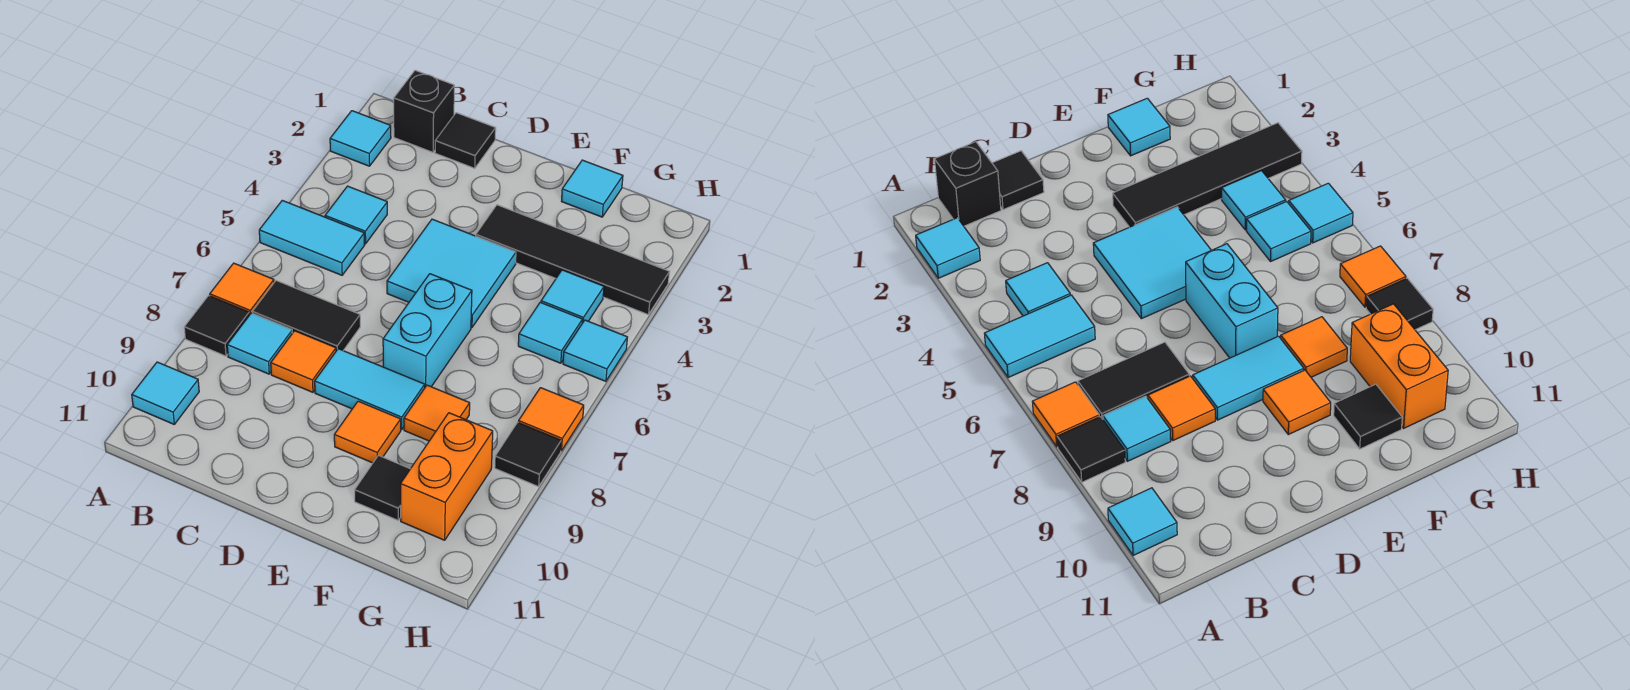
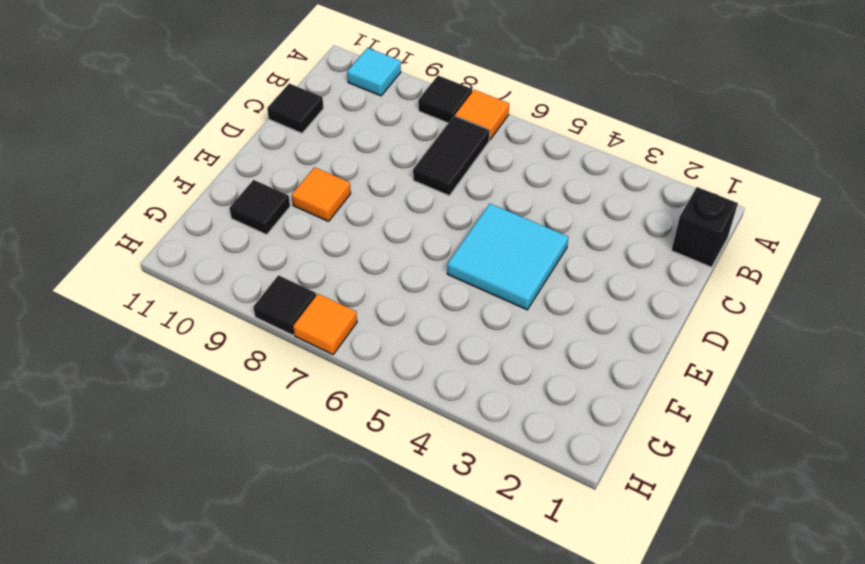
black tile C11 level 1 -> black tile C1 level 1
none -> cyan tile A2 level 1
none -> cyan tile A5:B5 level 1
none -> cyan tile B4 level 1

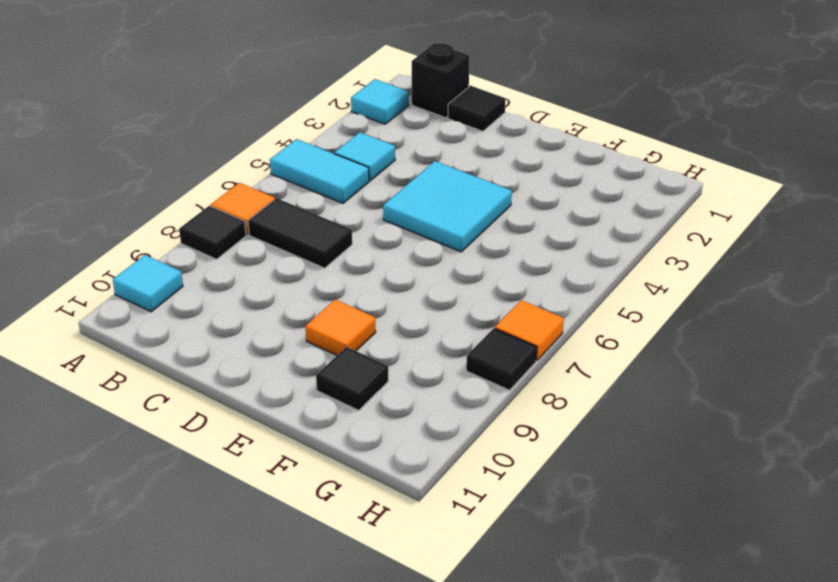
none -> cyan tile B8 level 1
none -> orange tile C8 level 1
none -> cyan tile D8:E8 level 1

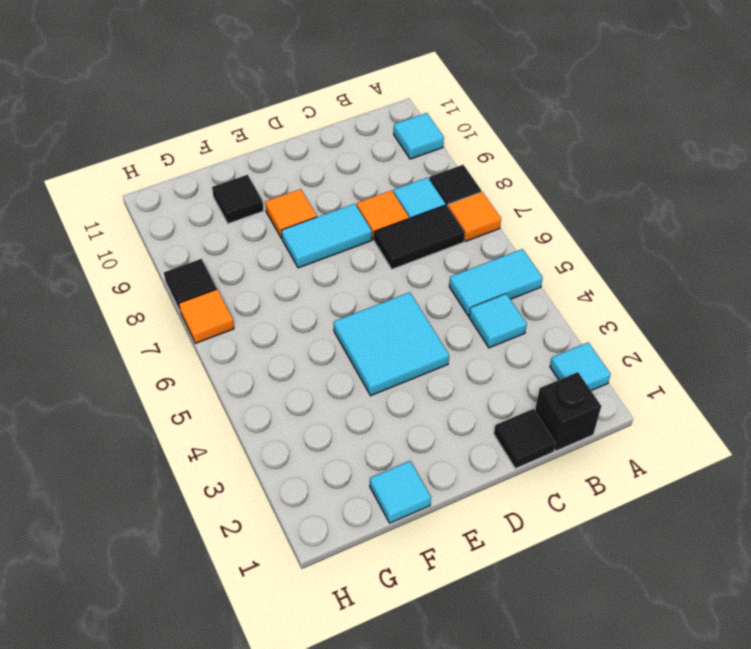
none -> black tile E3:H3 level 1
none -> cyan brick E6:E7 level 1
none -> orange tile F8 level 1

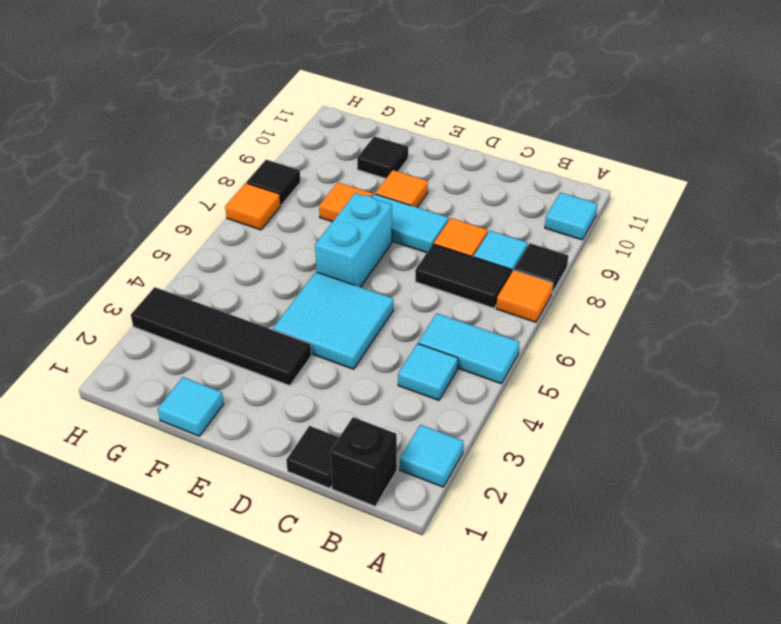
none -> cyan tile G4 level 1
none -> cyan tile G5 level 1
none -> orange brick G9:G10 level 1

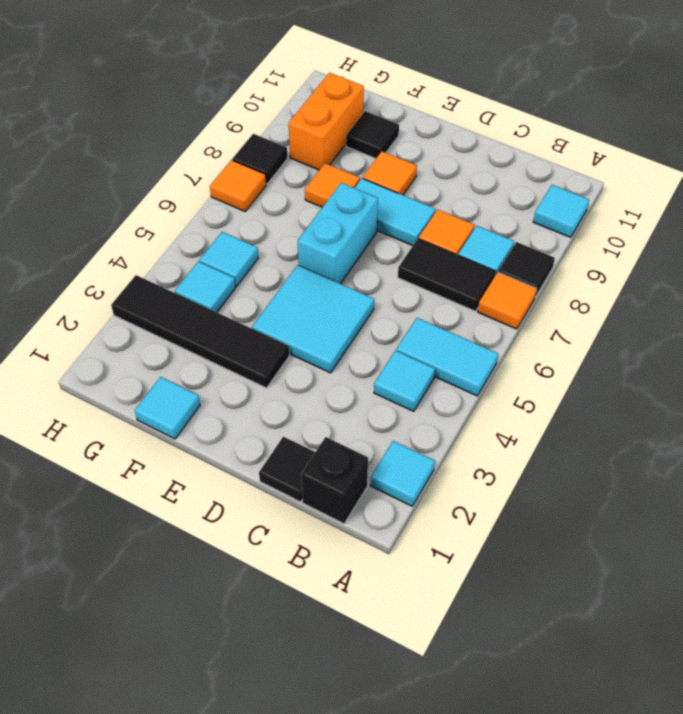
none -> cyan tile H5 level 1

